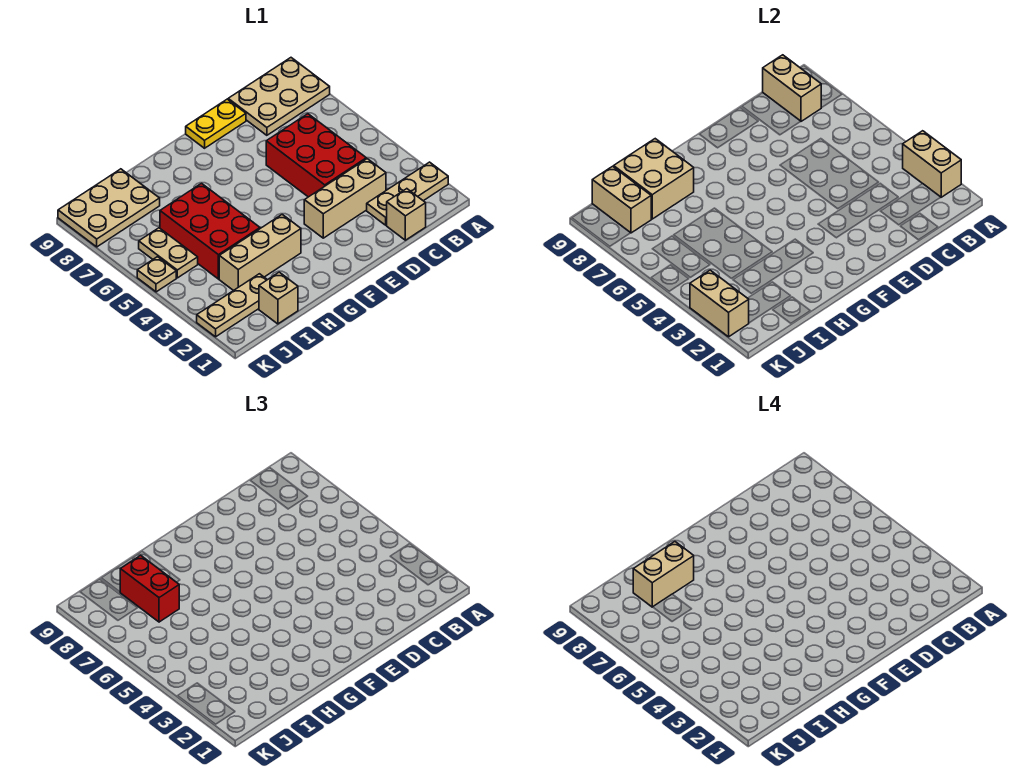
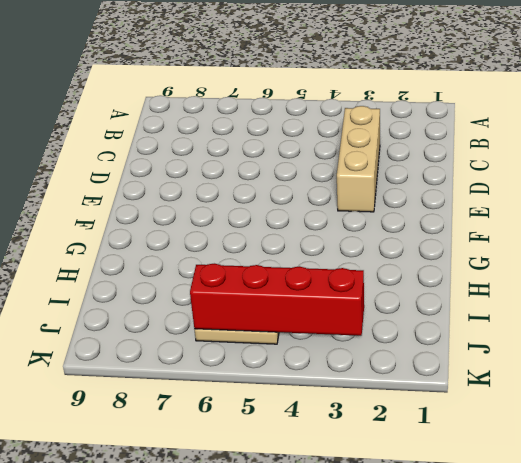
red brick J3:J6 level 2 -> none
none -> tan plate A2:C2 level 1
none -> tan plate A8:C9 level 1
none -> tan brick C1 level 1

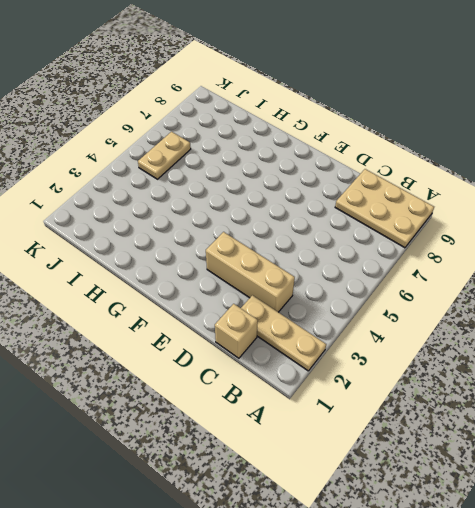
none -> red brick C4:D6 level 1
none -> yellow plate D9:E9 level 1
none -> tan brick G3:I3 level 1

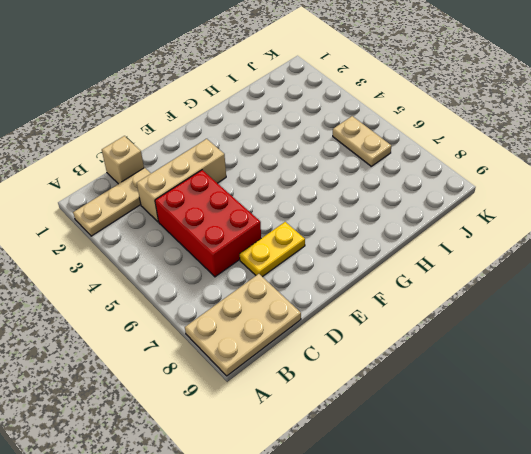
yellow plate D7:E7 level 1 -> yellow plate D9:E9 level 1
none -> tan brick G3:I3 level 1
none -> red brick H4:I6 level 1
none -> tan brick I1 level 1

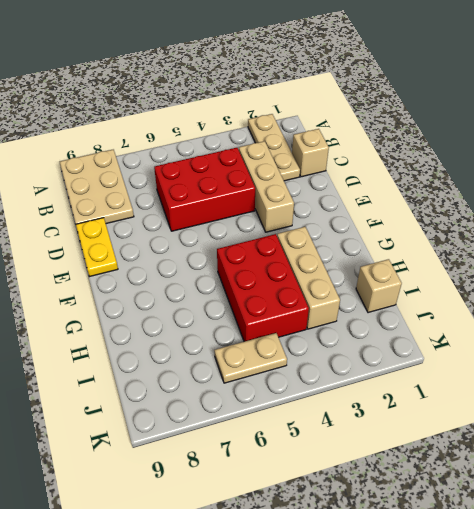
red brick G4:I5 level 1 -> red brick H4:I6 level 1
none -> tan plate I2:K2 level 1
none -> tan plate I8:K9 level 1
none -> tan plate K5 level 1

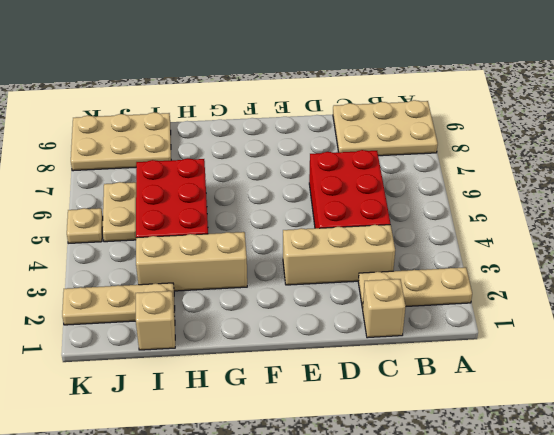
none -> yellow plate D9:E9 level 1
none -> tan brick A2:A3 level 2
none -> tan brick B8:B9 level 2

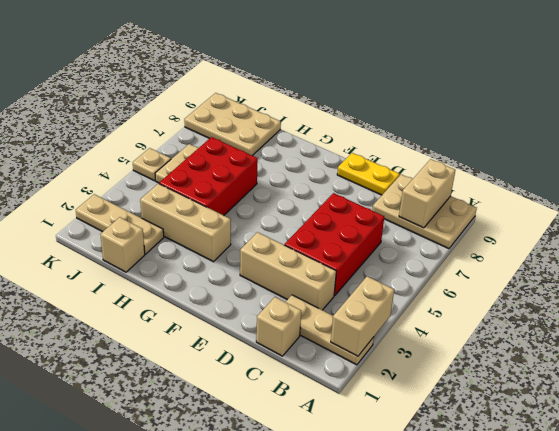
none -> tan brick H8:I9 level 2
none -> tan brick J8:J9 level 2
none -> tan brick K2:K3 level 2

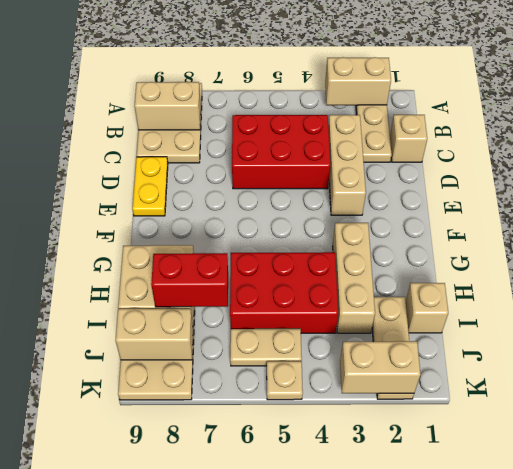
none -> tan brick H8:I8 level 4

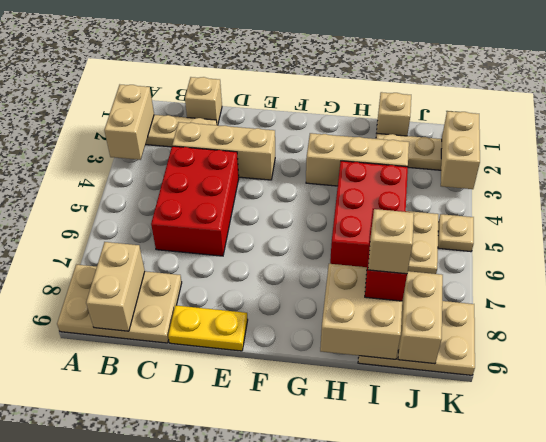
tan brick I8 level 4 -> tan brick H8:I8 level 4

